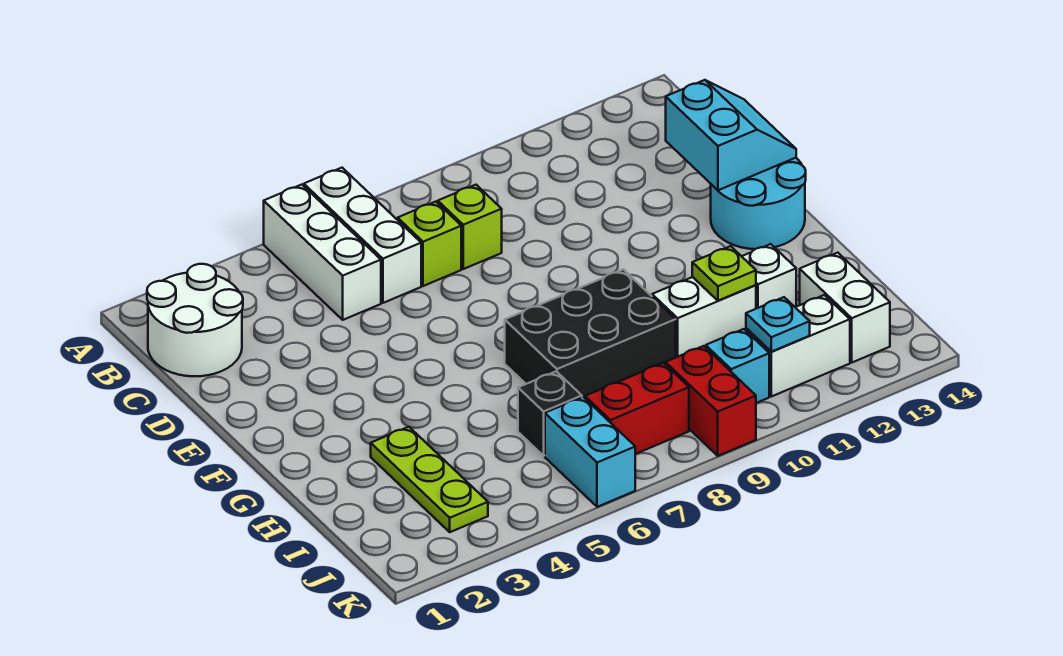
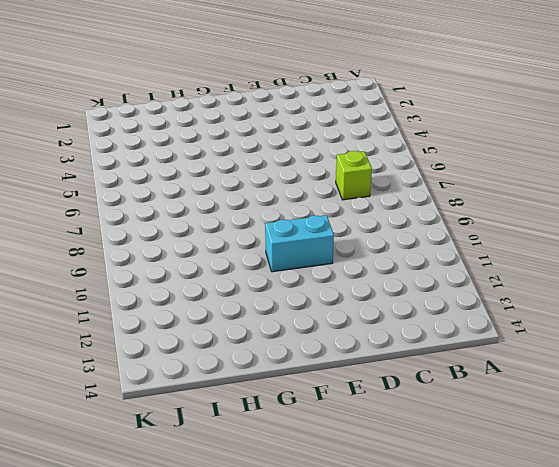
cyan brick E10:F10 level 1 -> cyan brick J6:K6 level 1
none -> white brick A5:C5 level 1
none -> white brick A6:C6 level 1
none -> white round brick B1:C2 level 1

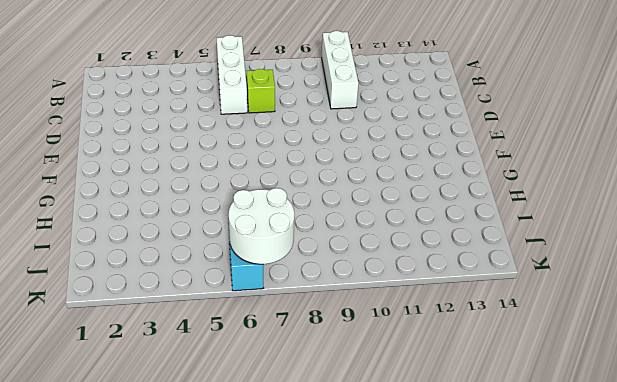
white brick A10:C10 level 1 -> white brick A5:C5 level 1
white round brick J6:K7 level 2 -> white round brick B1:C2 level 1
none -> lime brick C8 level 1
none -> cyan round brick E13:F14 level 1
none -> black brick G7:H9 level 1

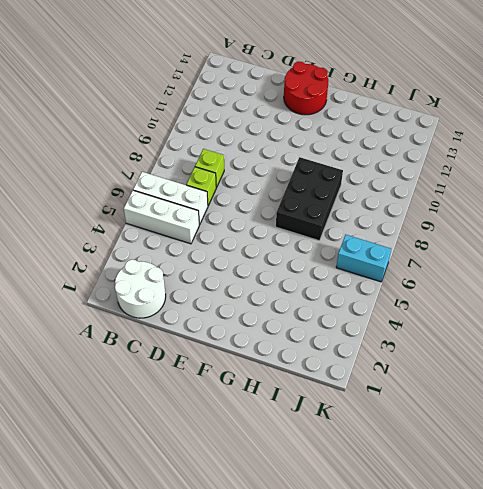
red round brick E13:F14 level 1 -> cyan round brick E13:F14 level 1
none -> lime plate H3:J3 level 1
none -> white brick H10:H11 level 1
none -> white brick H12 level 1

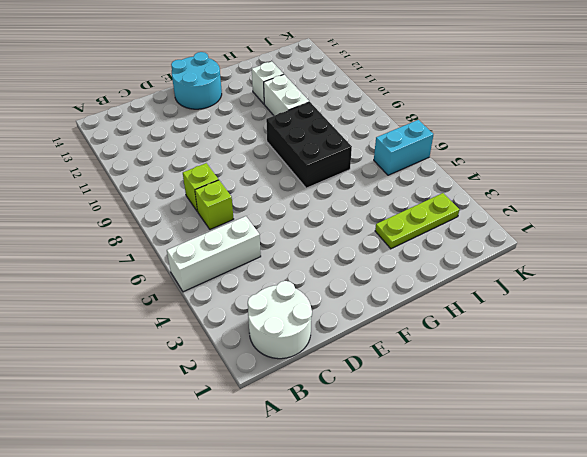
none -> white brick A6:C6 level 1
none -> black brick I6 level 1
none -> white brick I13:J13 level 1

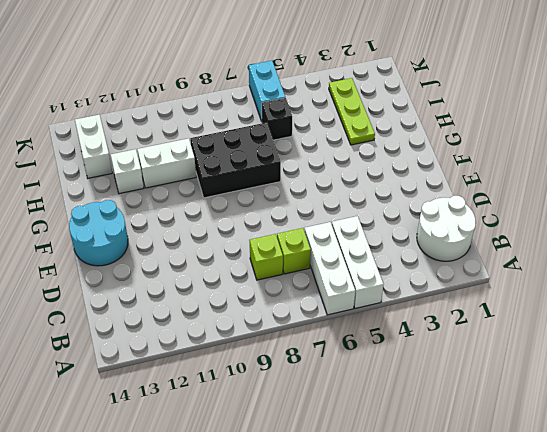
none -> red brick J7:J8 level 1
none -> red brick J9:K9 level 1
none -> cyan brick J10 level 1

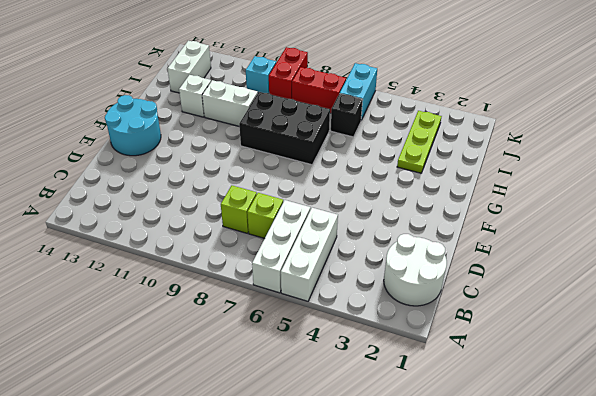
none -> white brick J11:J12 level 1
none -> cyan slope D13:E14 level 2 top 13
none -> lime plate H11 level 2

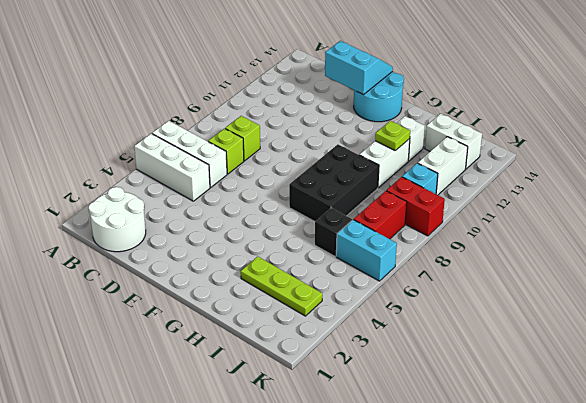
none -> cyan plate J11 level 2

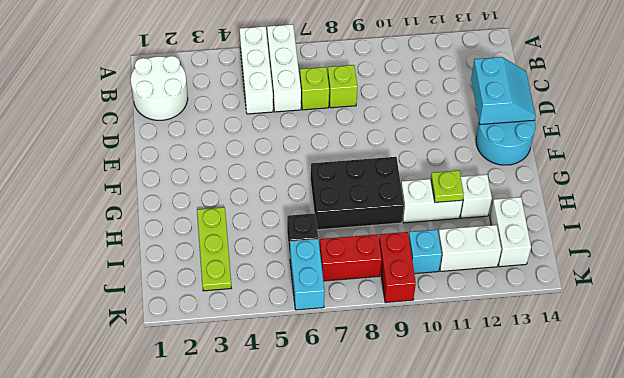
none -> cyan plate J11 level 2

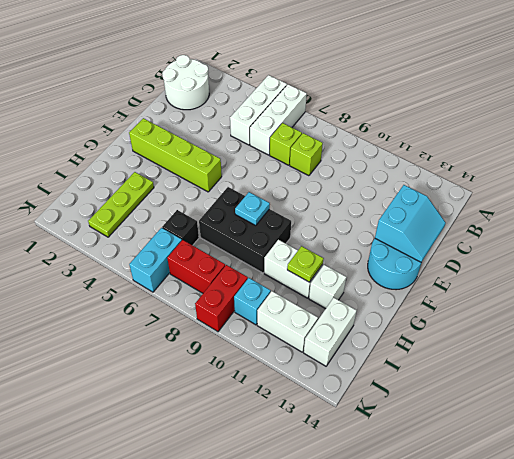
lime brick F2:F5 level 1 -> none
cyan plate G8 level 2 -> cyan plate J11 level 2

